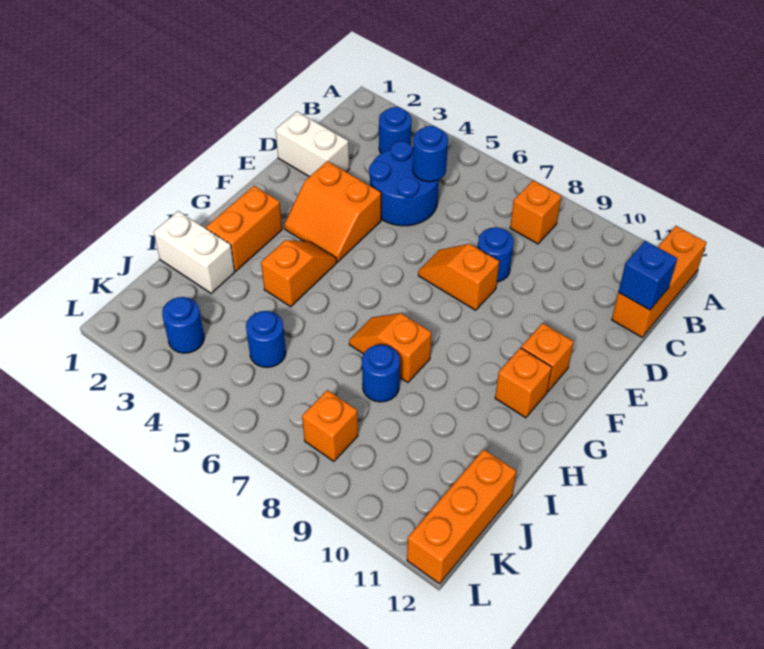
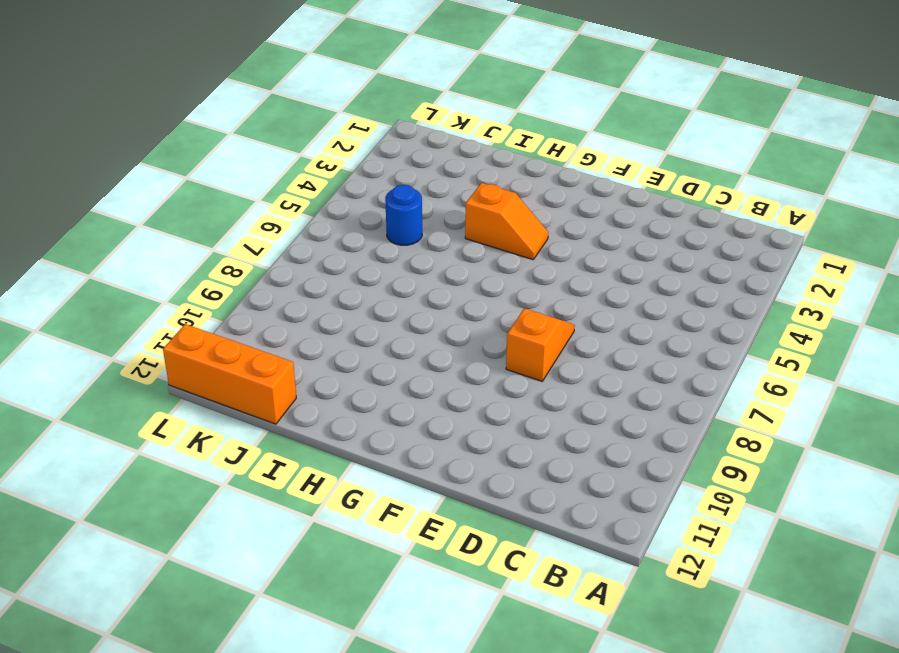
none -> orange brick A12:C12 level 1
none -> blue round brick B3 level 1
none -> orange brick B8 level 1

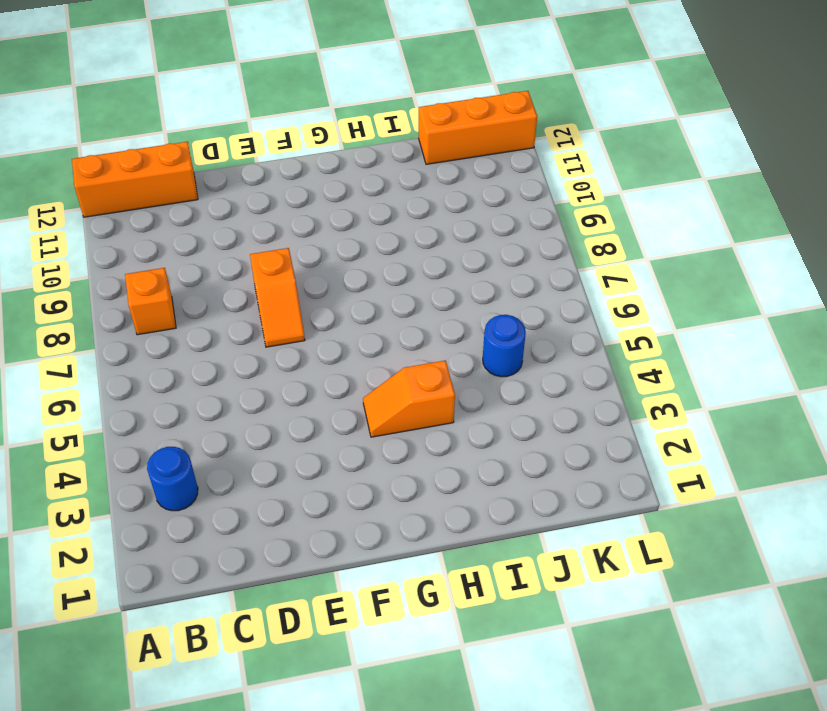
none -> blue round brick C4:D5 level 1
none -> white brick D1:D2 level 1
none -> blue round brick D8 level 1

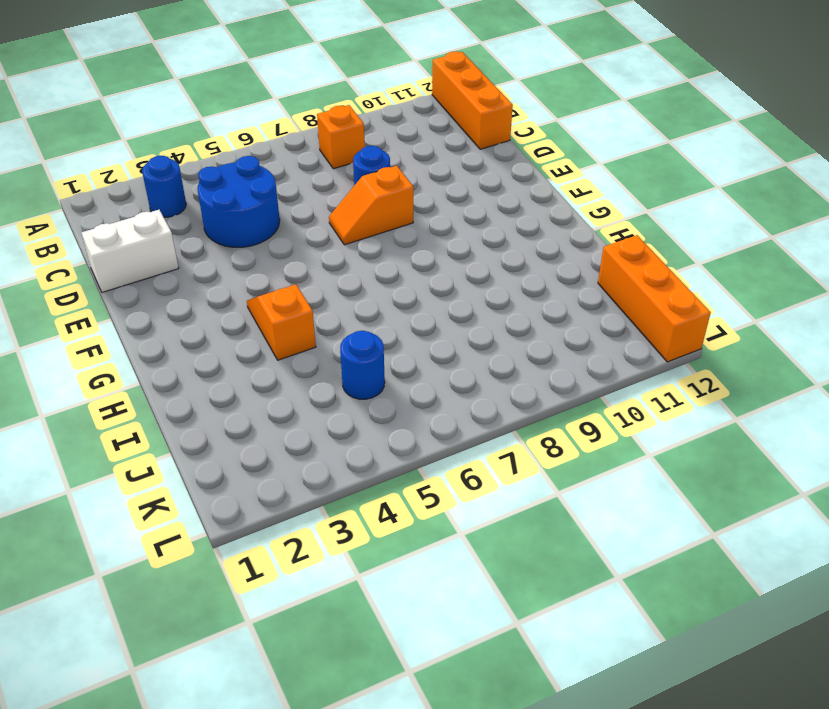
none -> orange slope E3:F4 level 1 top E
none -> orange brick F11 level 1
none -> orange brick G2:H2 level 1

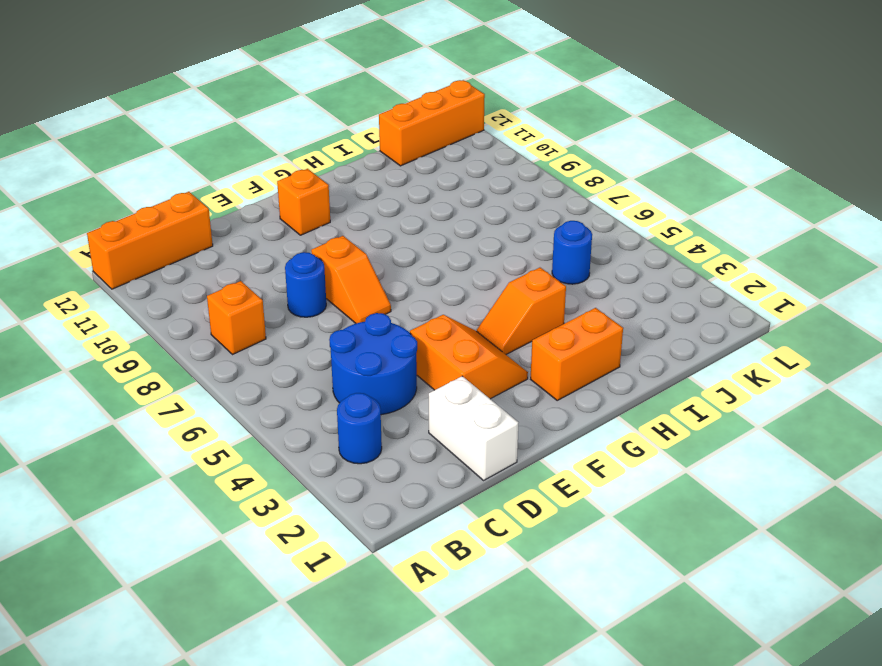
none -> orange brick G11 level 1
none -> orange slope H7:H8 level 1 top 8
none -> white brick I1:I2 level 1

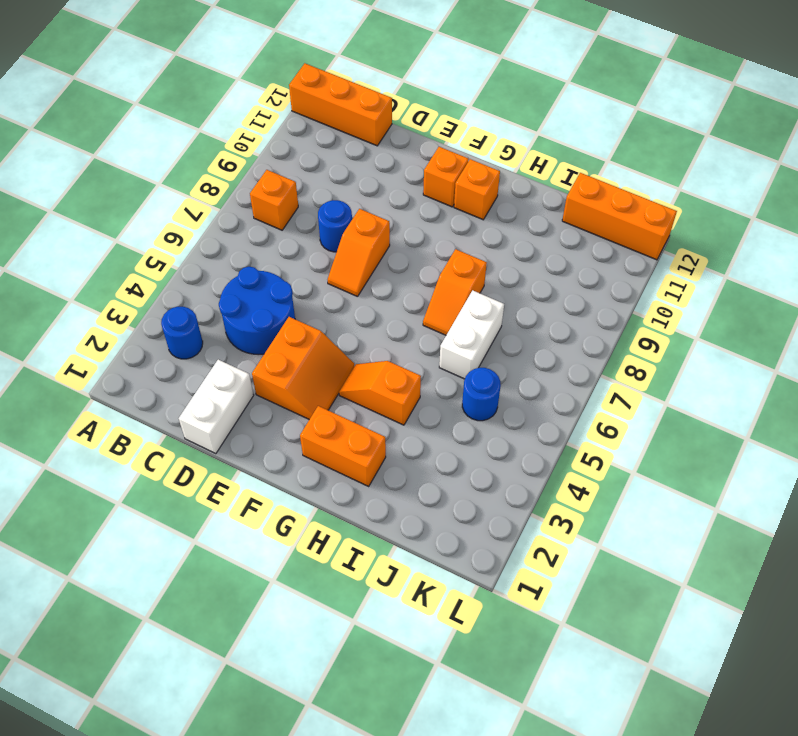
white brick I6:I7 level 1 -> white brick I1:I2 level 1
none -> blue round brick I8 level 1
none -> blue round brick K3 level 1
none -> orange brick K8 level 1

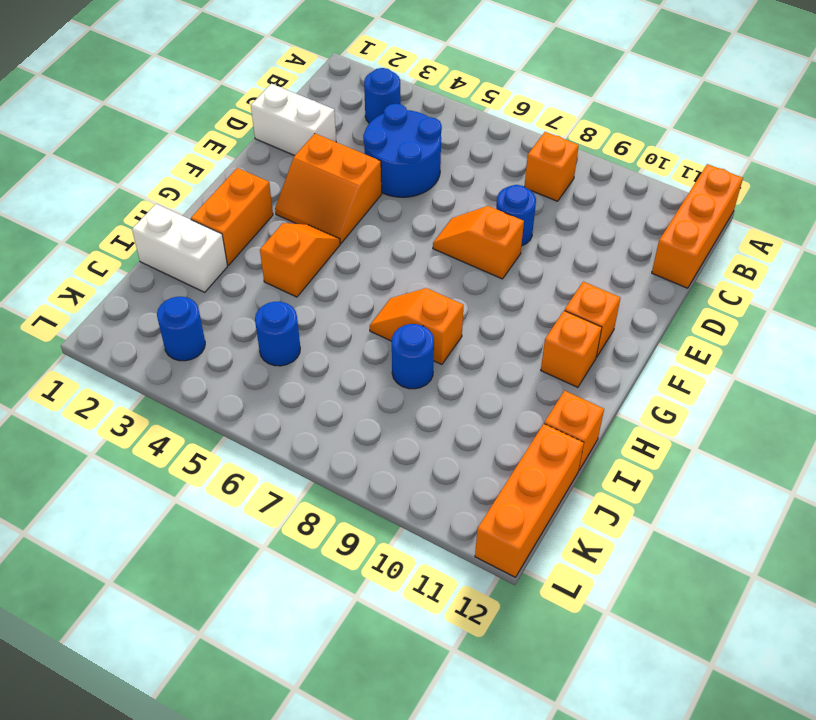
orange brick I12 level 1 -> orange brick K8 level 1
none -> blue round brick C5 level 2
none -> blue brick C12 level 2

